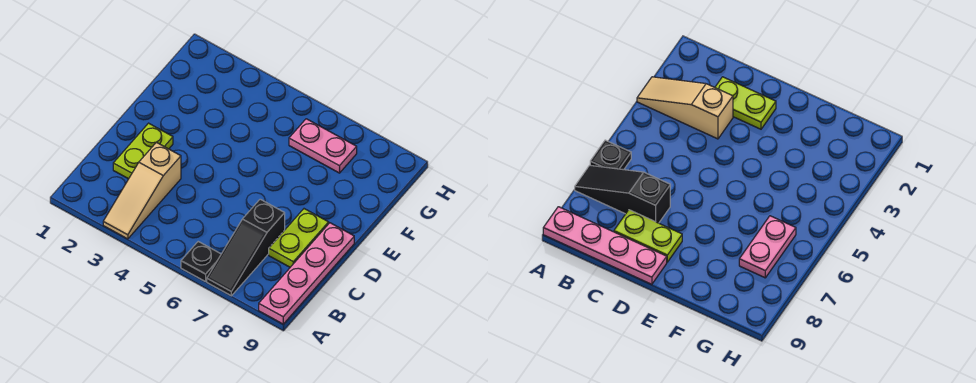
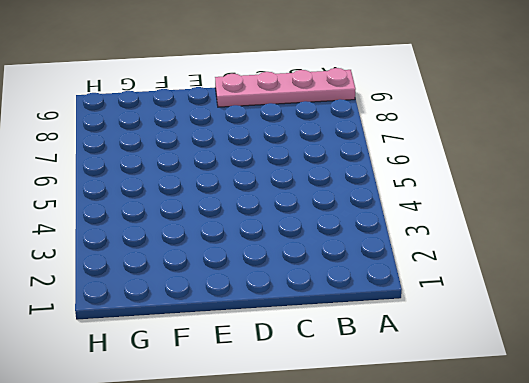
none -> tan slope A3:C3 level 1 top C
none -> black plate A6 level 1

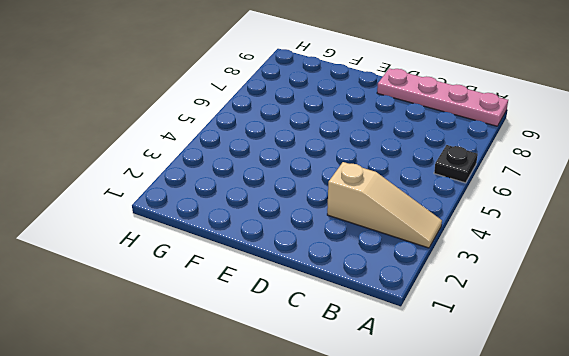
none -> black slope A7:C7 level 1 top C
none -> lime plate C2:D2 level 1

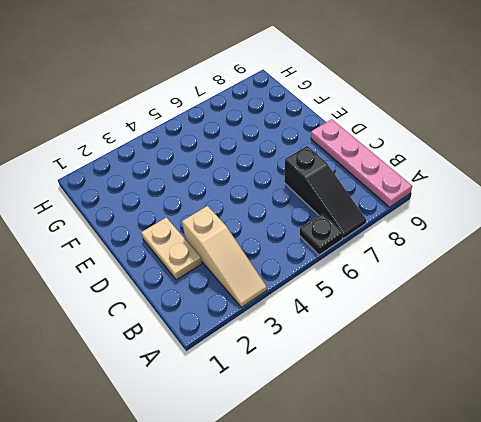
tan plate C2:D2 level 1 -> lime plate C2:D2 level 1
none -> lime plate C8:D8 level 1
none -> pink plate G6:G7 level 1

